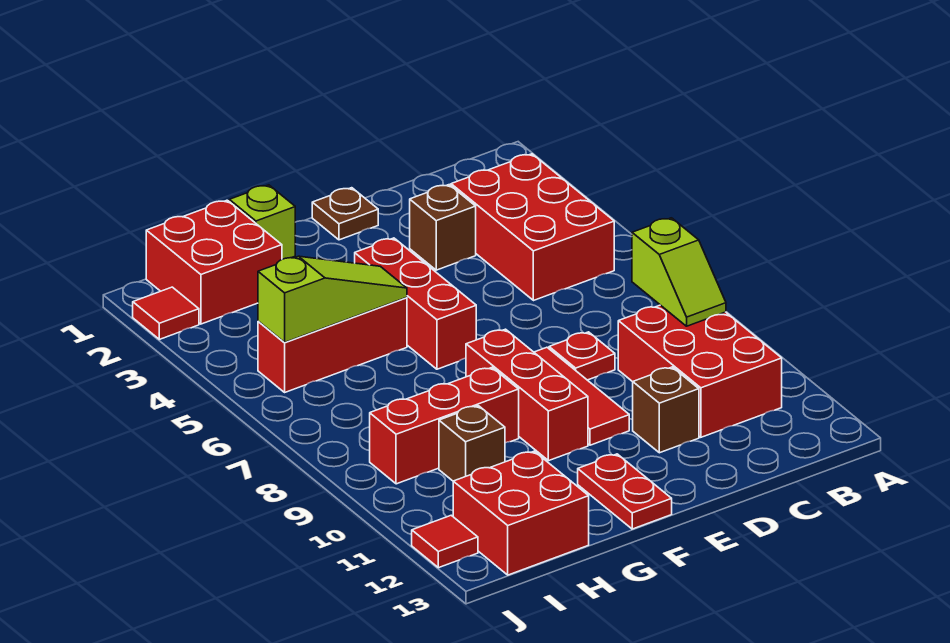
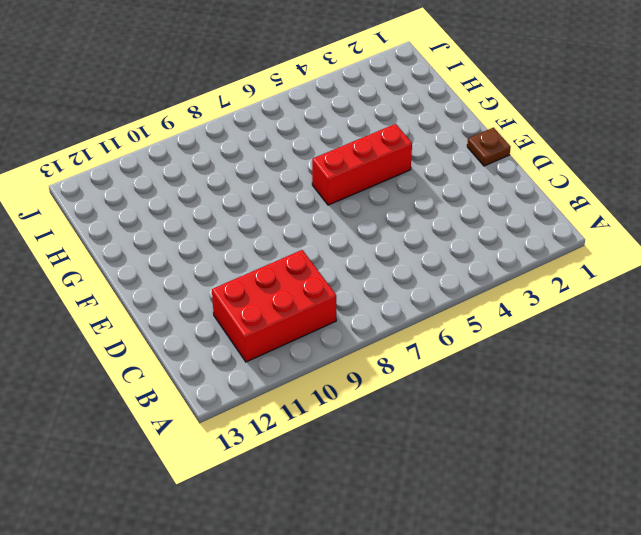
none -> red brick B3:C5 level 1
none -> brown brick D3 level 1
none -> red plate D8 level 1

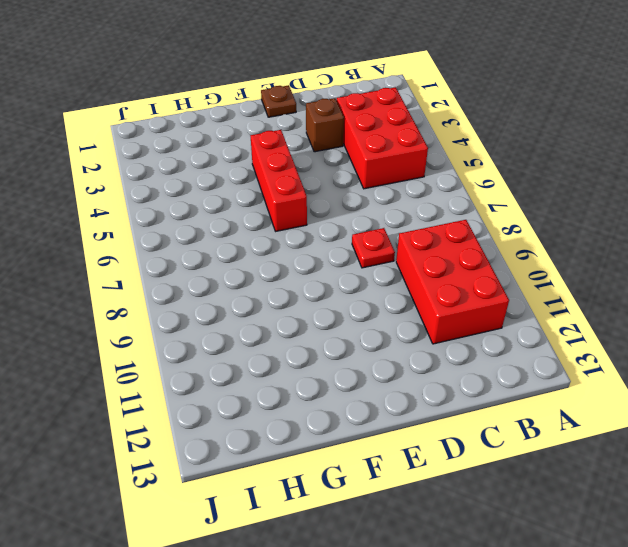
none -> brown brick D11 level 1
none -> red tile E8:E10 level 1
none -> red brick F8:F10 level 1

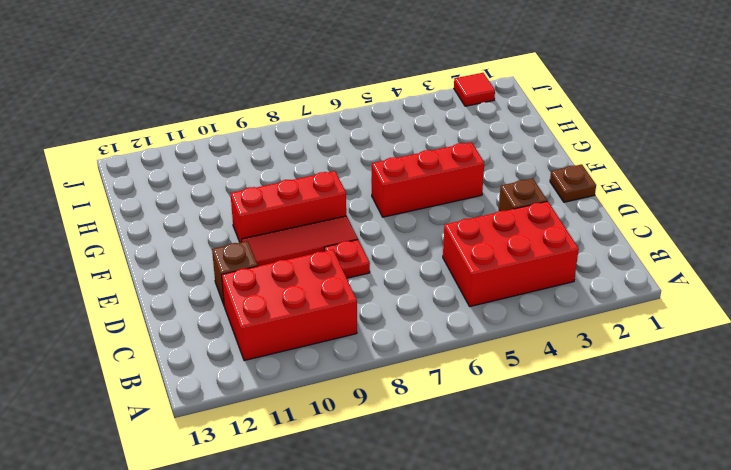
none -> red plate F12:F13 level 1
none -> lime brick G1 level 1
none -> red brick G5:I5 level 1

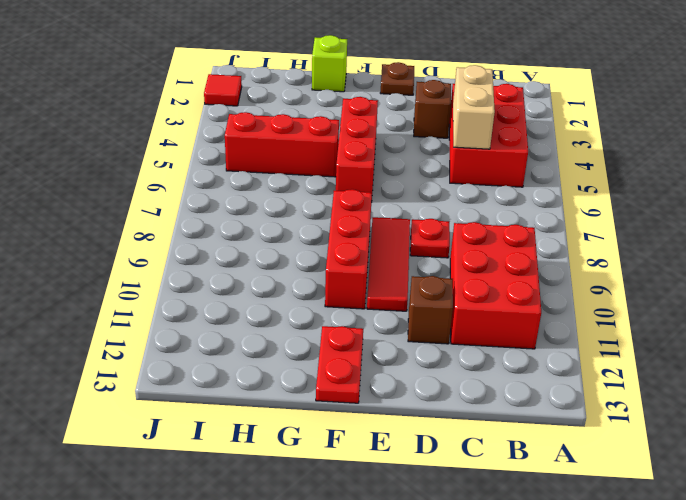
tan brick C4:C5 level 2 -> none
none -> red brick G9:I9 level 1
none -> red brick H1:I2 level 1
none -> brown brick H10 level 1

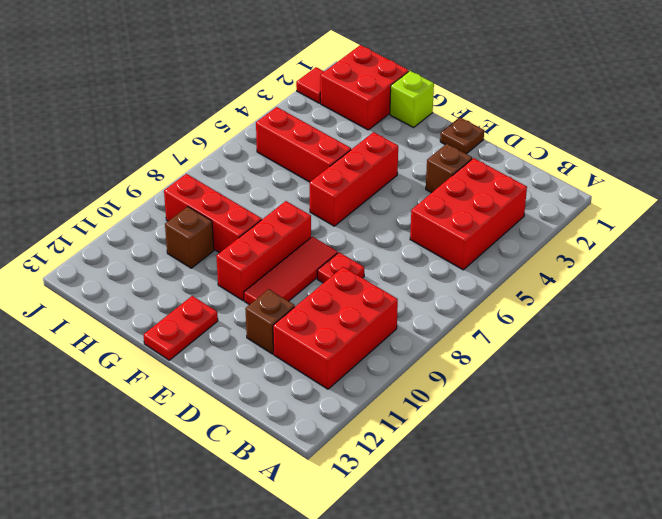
none -> red brick H12:I13 level 1
none -> red tile J12 level 1
none -> lime slope B8:B9 level 2 top 8

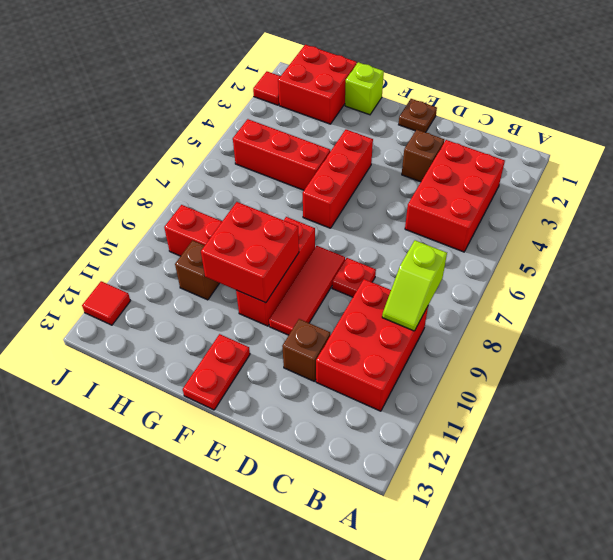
red brick F9:G10 level 2 -> red brick H12:I13 level 1
none -> lime slope G5:I5 level 2 top I

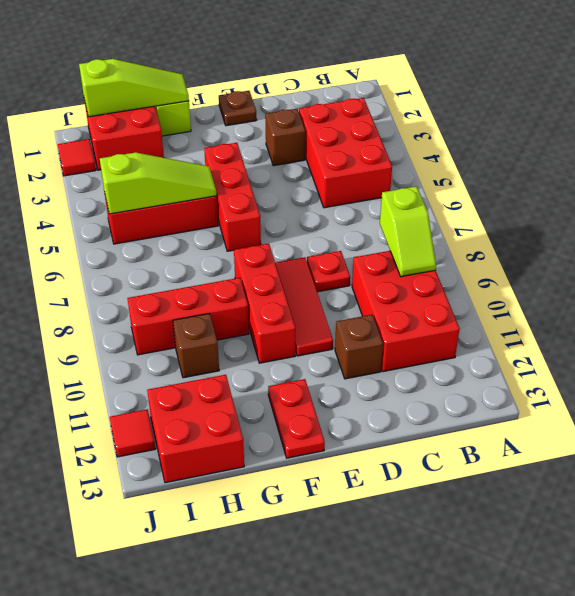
lime slope G1:I1 level 2 top I -> none

